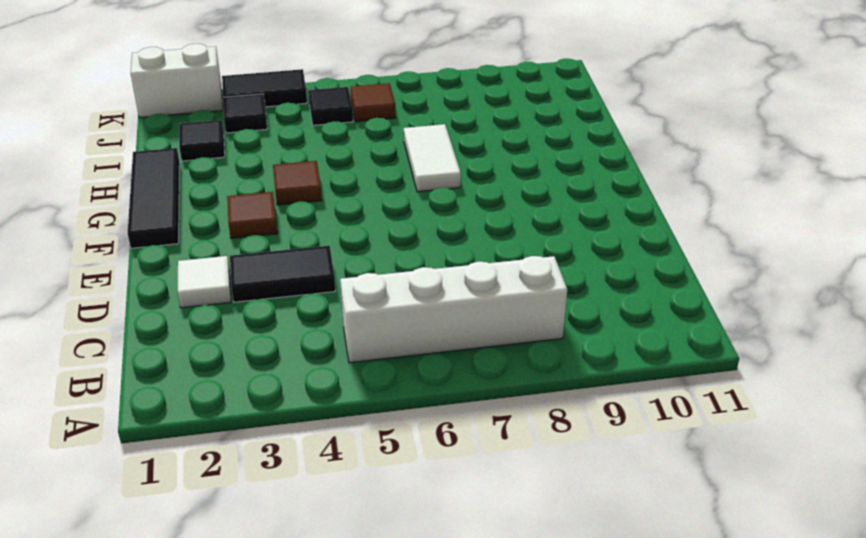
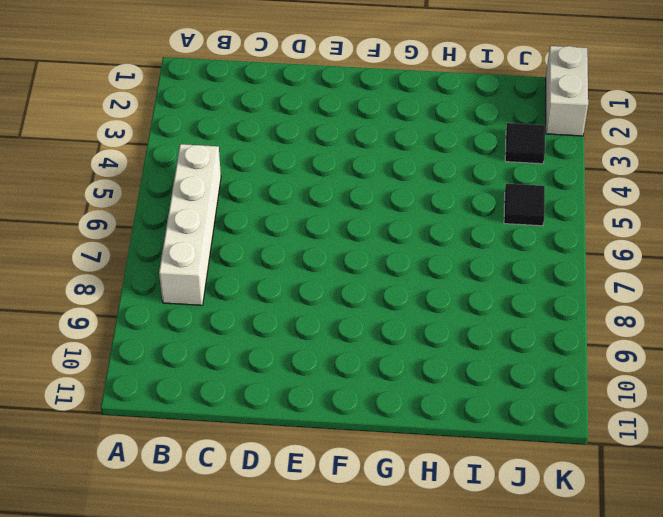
none -> white tile D2 level 1
none -> black tile D3:D4 level 1
none -> black tile F1:H1 level 1

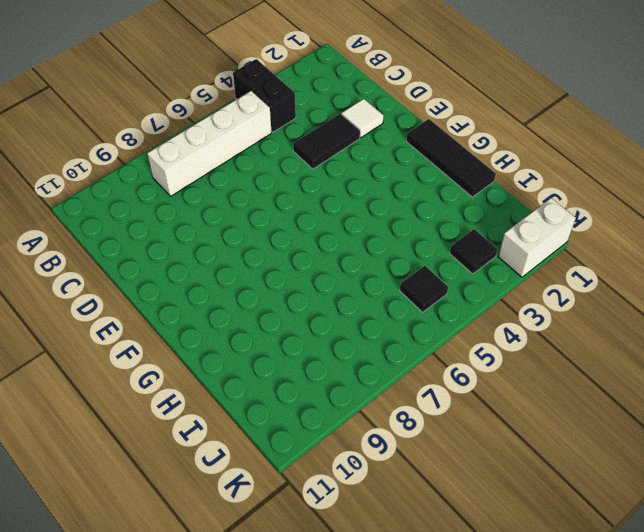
black brick A4:B4 level 1 -> none
none -> brown tile F3 level 1
none -> brown tile G4 level 1
none -> white tile G7:H7 level 1

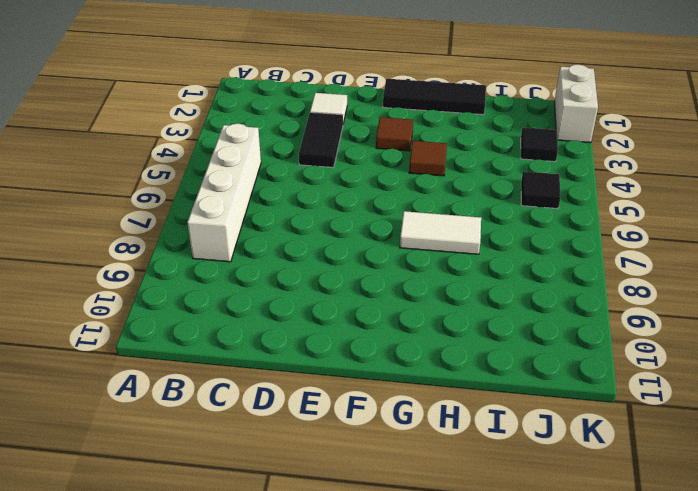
none -> black tile I2 level 1
none -> brown tile J6 level 1
none -> black tile K3:K4 level 1

